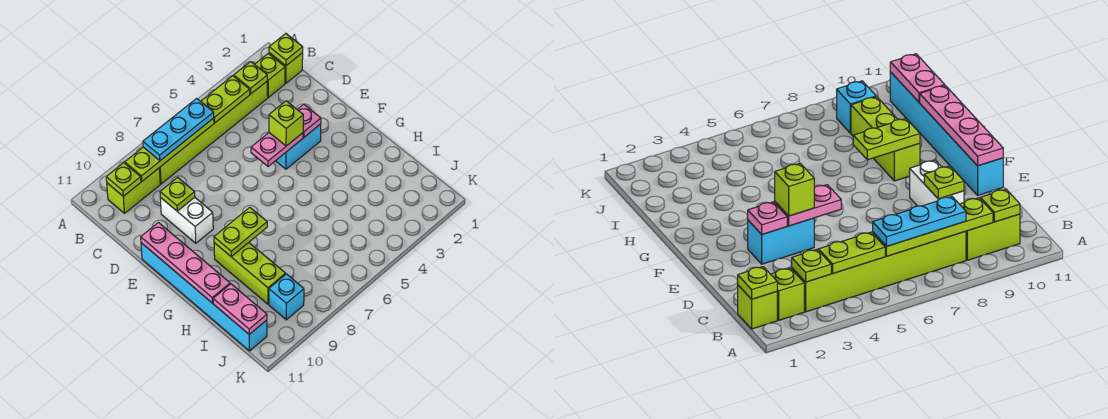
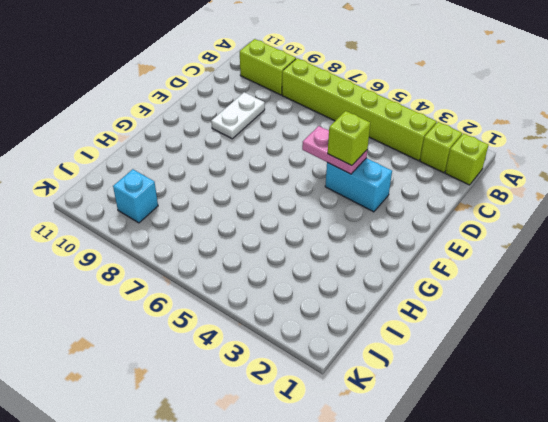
white plate D9:E9 level 1 -> white brick D9:E9 level 1
none -> cyan brick E11:J11 level 1
none -> lime brick G9:I9 level 1
none -> lime plate B1 level 2

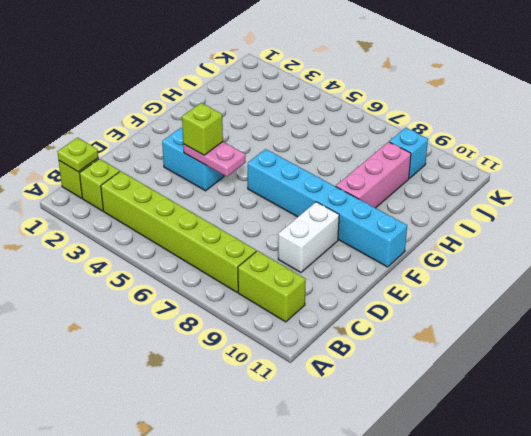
cyan brick F6:F11 level 1 -> cyan brick E11:J11 level 1
pink brick G9:I9 level 1 -> lime brick G9:I9 level 1
none -> lime plate B3 level 2
none -> lime plate B4:B5 level 2
none -> lime plate B6:B9 level 2

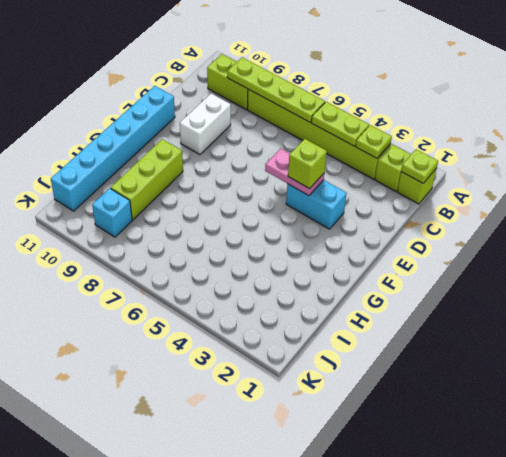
none -> lime plate B10 level 2
none -> lime plate D9 level 2
none -> pink plate E3 level 2

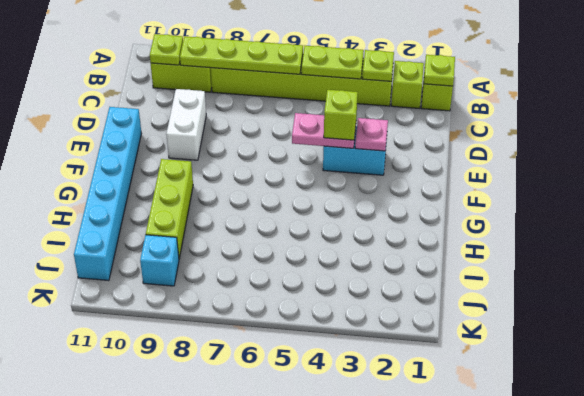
none -> lime plate D9 level 2
none -> pink plate E11:H11 level 2
none -> lime plate G8:G9 level 2

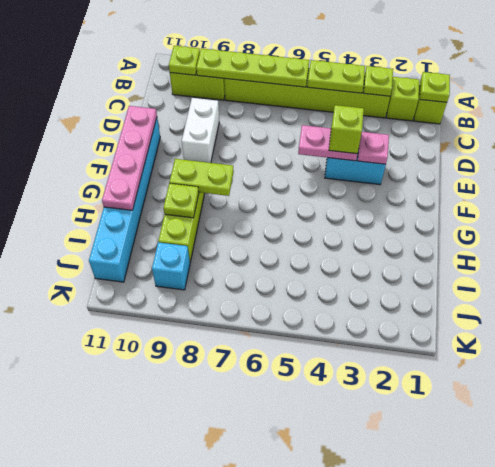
lime plate H9 level 2 -> lime plate D9 level 2
none -> pink plate I11:J11 level 2
none -> cyan plate B6:B8 level 3

